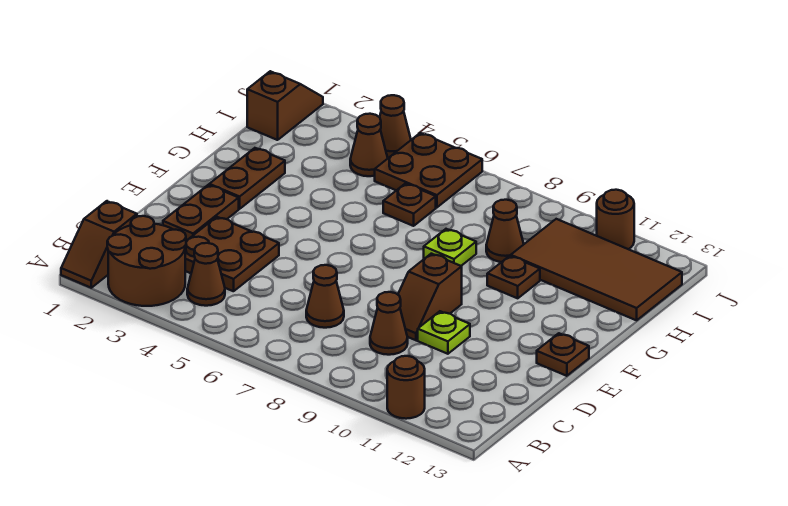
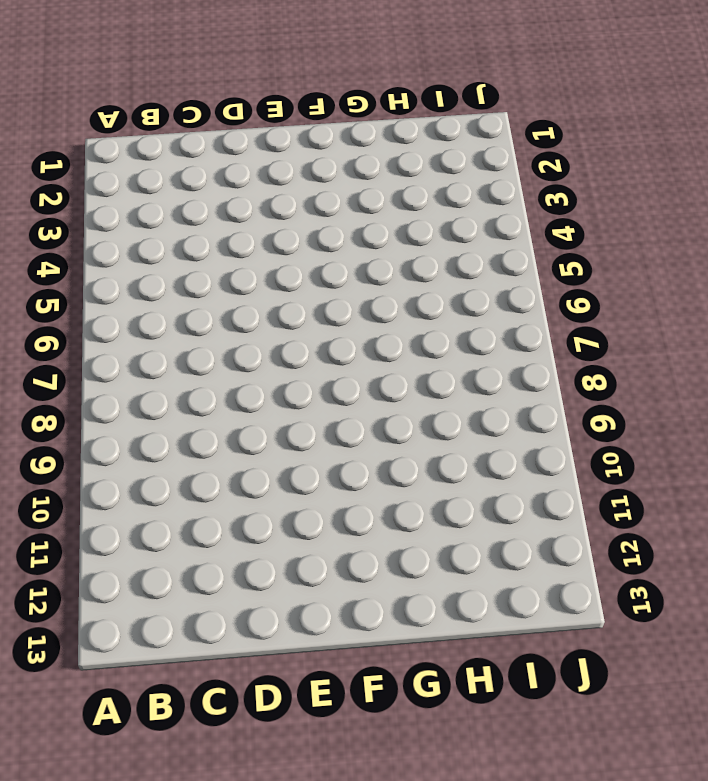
none -> brown slope A1:B1 level 1 top B
none -> brown round brick A2:B3 level 1
none -> brown round brick A11 level 1

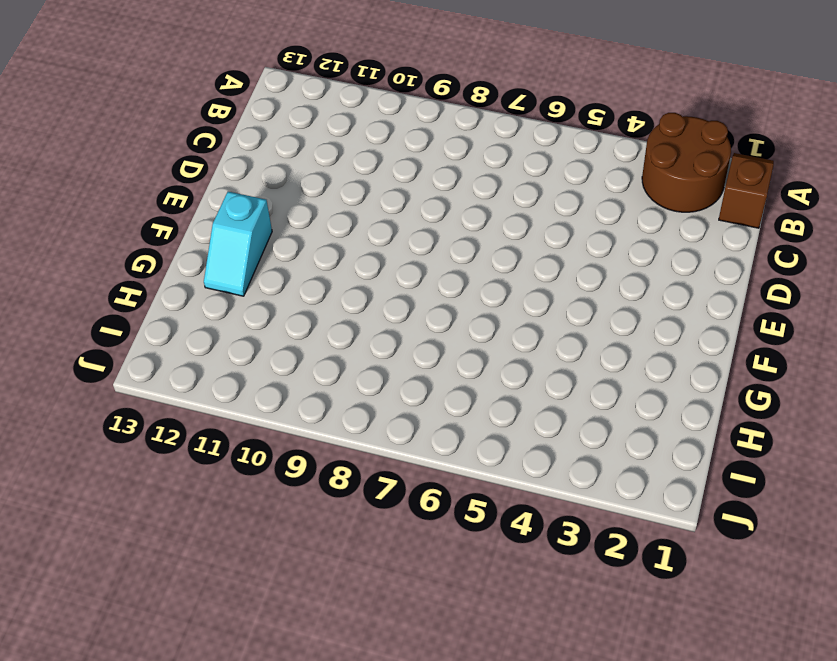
cyan slope F12:G12 level 1 top F -> none
none -> brown round brick A11 level 1
none -> brown cone B4 level 1
none -> brown plate C3:D4 level 1

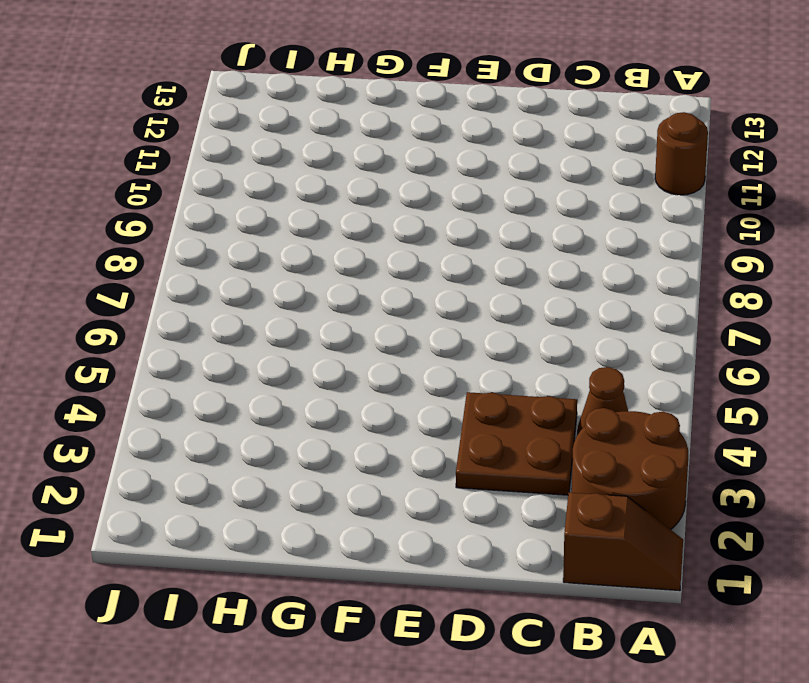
none -> brown cone C7 level 1
none -> brown cone C9 level 1
none -> brown plate D2:E2 level 1

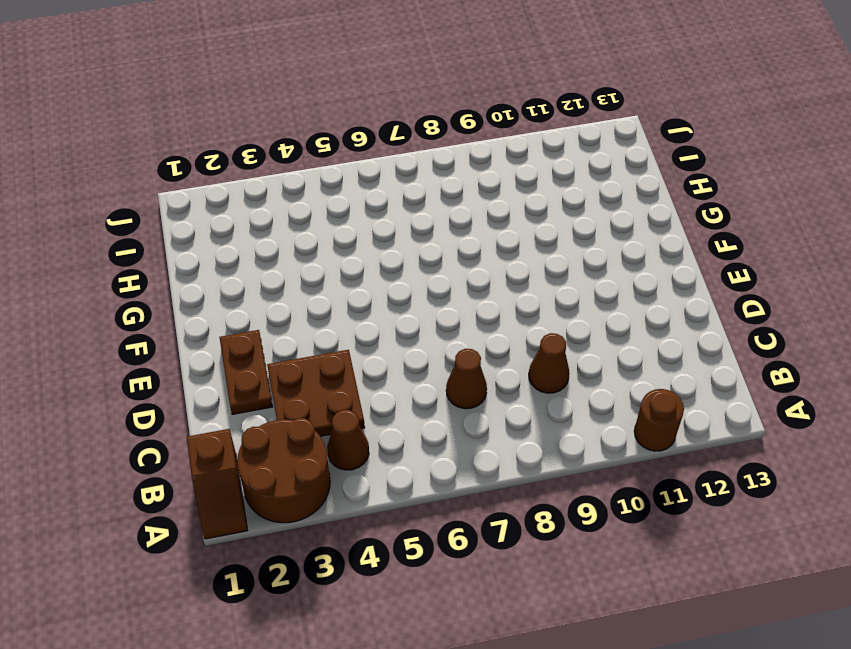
none -> brown slope D9:E9 level 1 top E
none -> lime plate D10 level 1
none -> brown plate E13 level 1

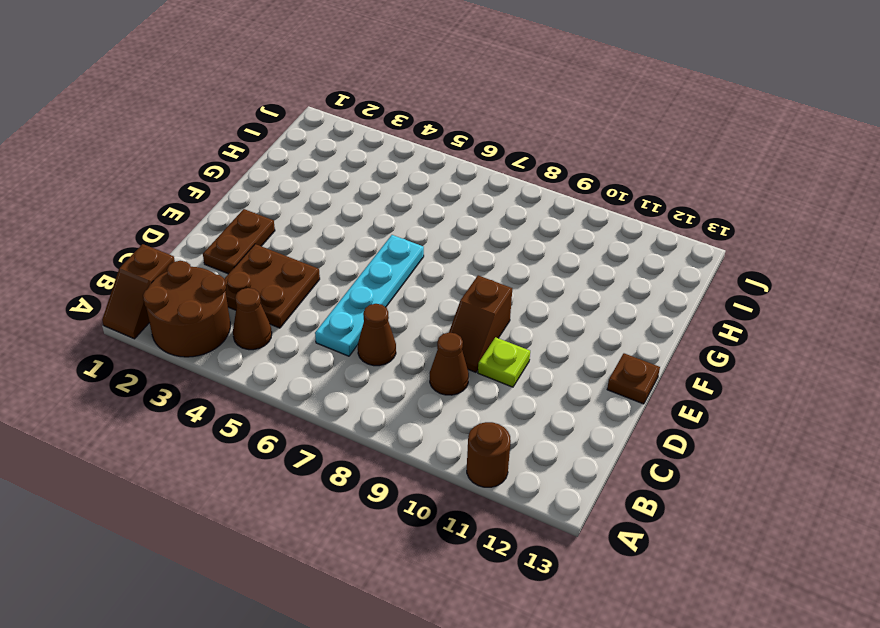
cyan plate C6:F6 level 1 -> none
none -> brown plate F2:G2 level 1
none -> lime plate G8 level 1
none -> brown plate G10 level 1

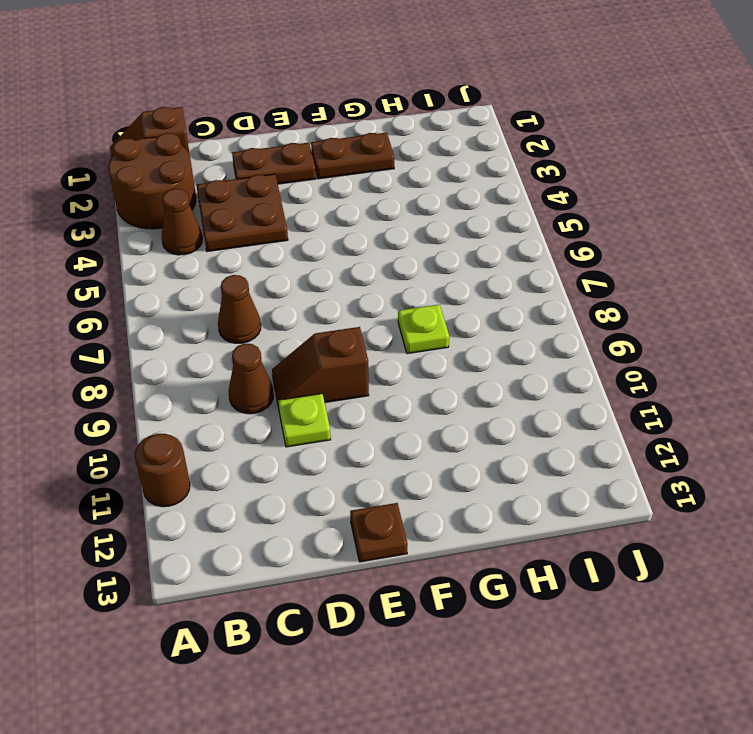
none -> brown plate G10 level 1
none -> brown plate H6 level 1
none -> brown cone H9 level 1

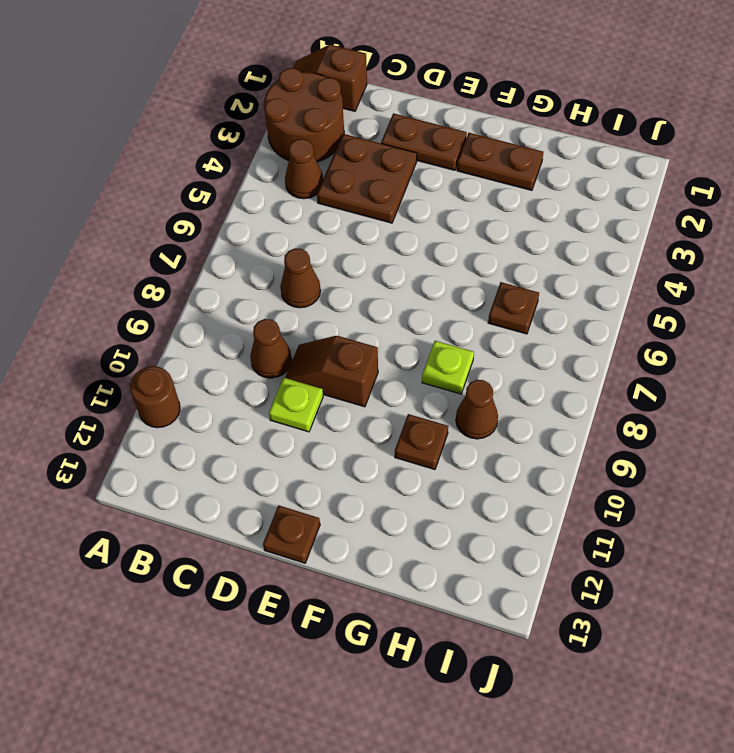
none -> brown tile H10:I13 level 1
none -> brown slope I1:J1 level 1 top I
none -> brown cone I4 level 1

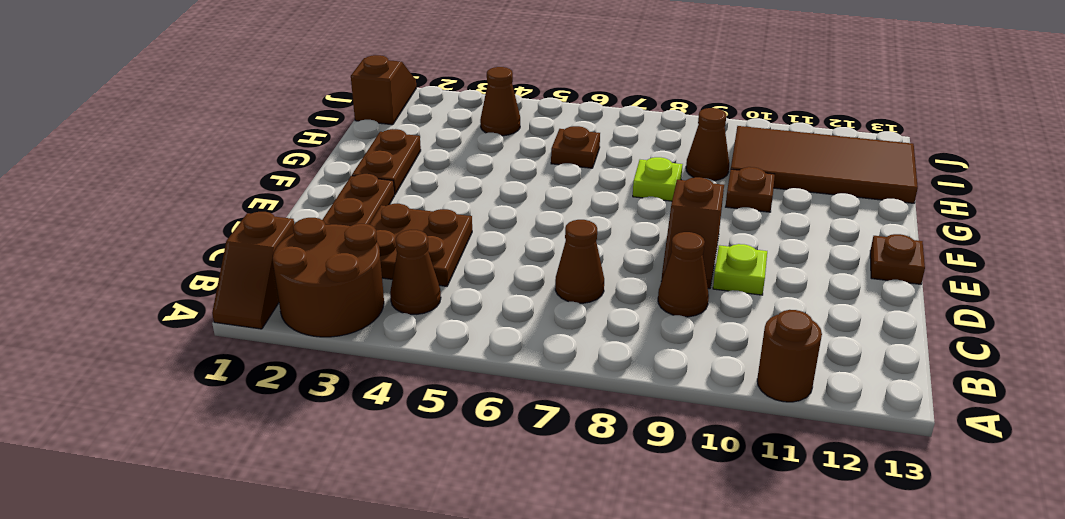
none -> brown plate I5:J6 level 1
none -> brown cone J4 level 1
none -> brown round brick J11 level 1

